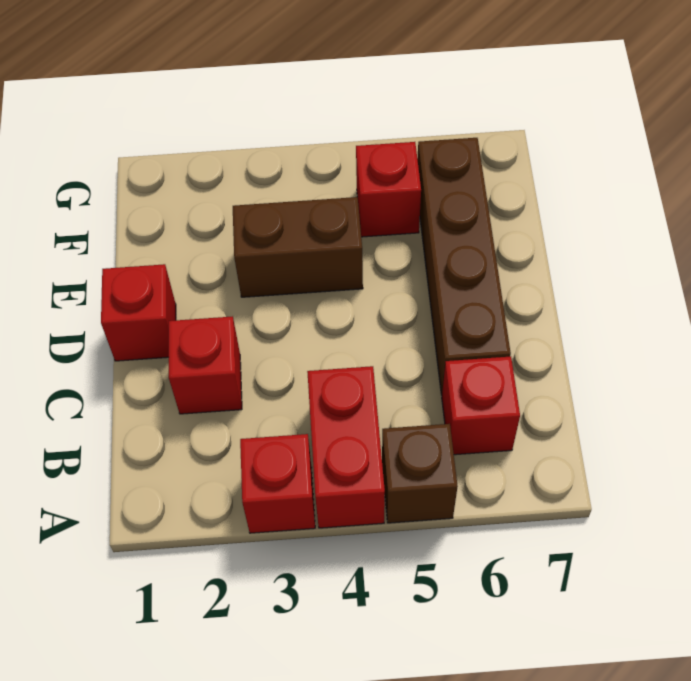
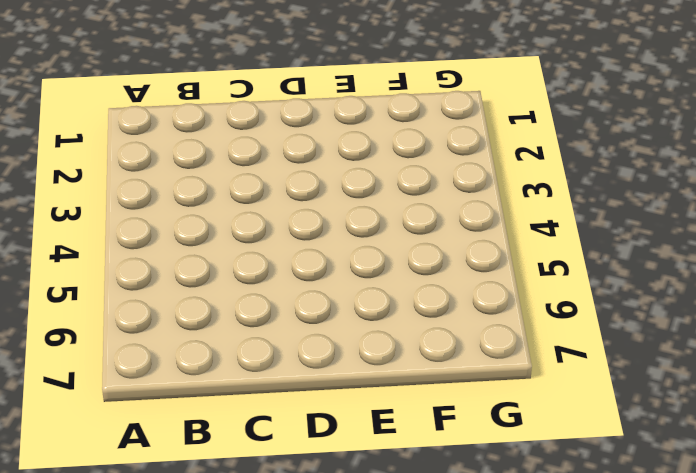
none -> red brick A3 level 1
none -> red brick A4:B4 level 1

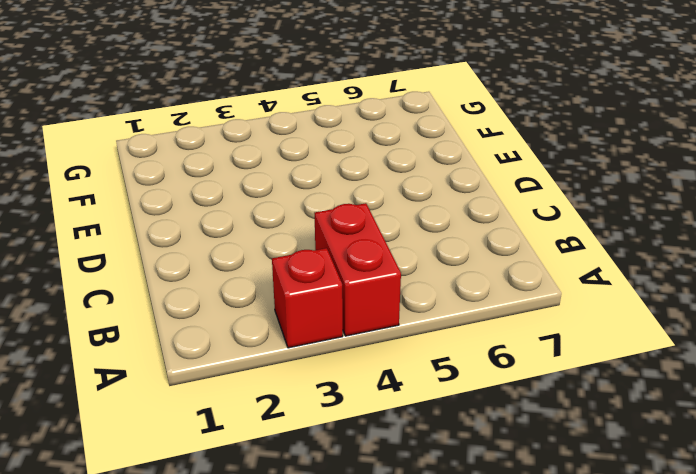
none -> brown brick A5 level 1
none -> red brick B6 level 1

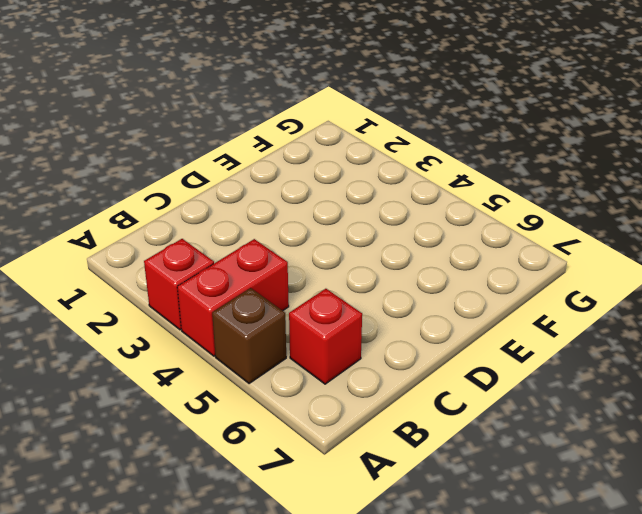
none -> red brick C2 level 1
none -> brown brick C6:F6 level 1

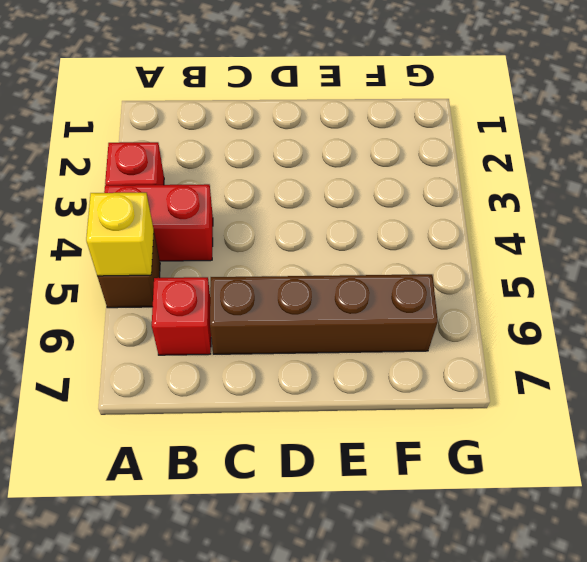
yellow brick A5 level 2 -> none
none -> red brick C2 level 1
none -> red brick D1 level 1

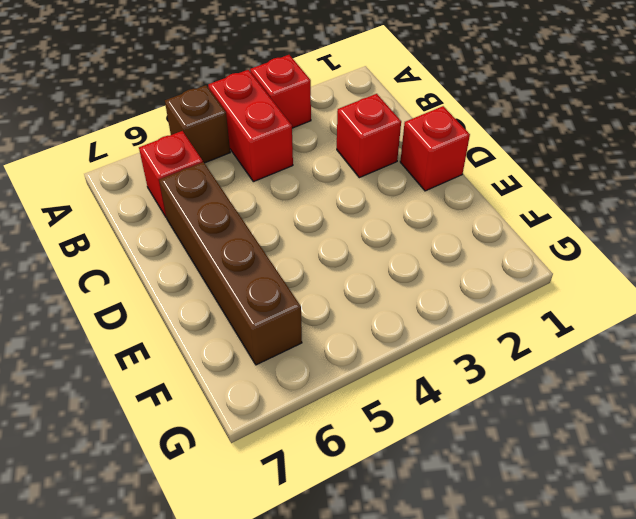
none -> brown brick E3:E4 level 1
none -> red brick F5 level 1

